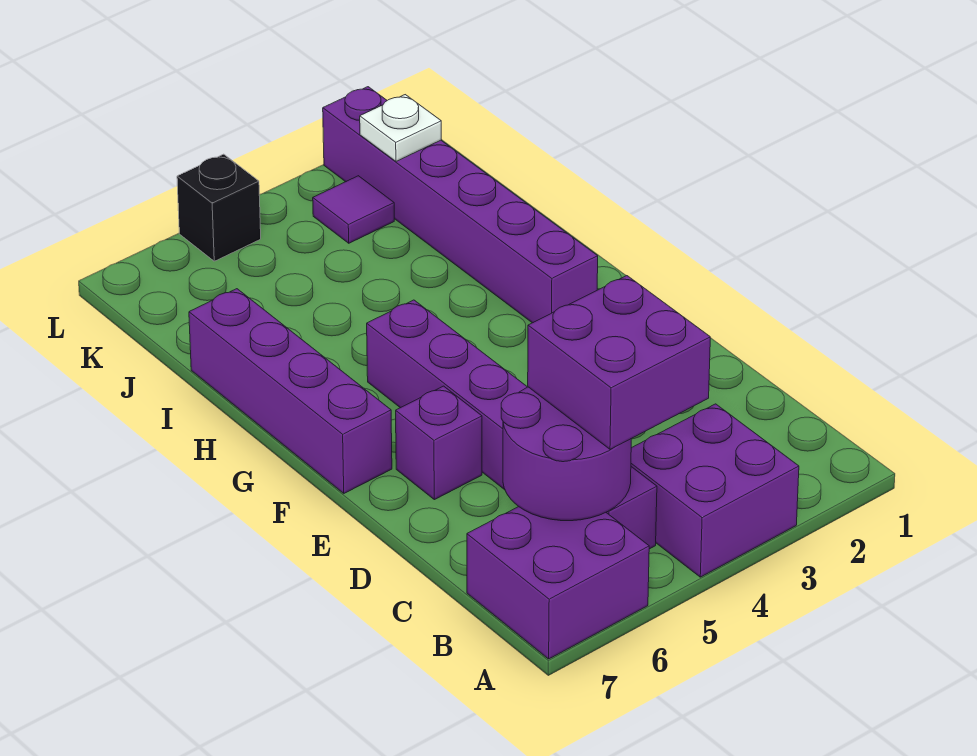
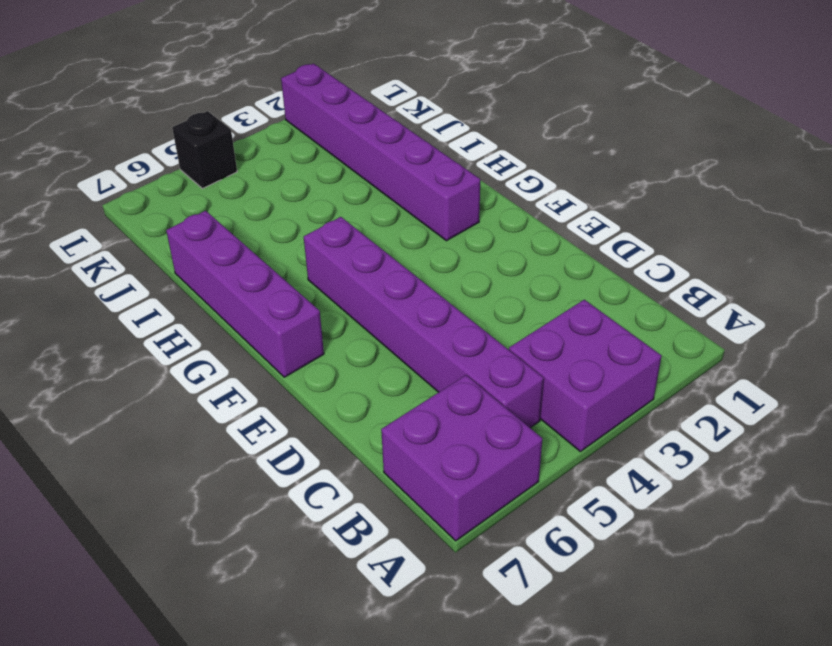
none -> purple brick E6 level 1
none -> purple tile K3 level 1

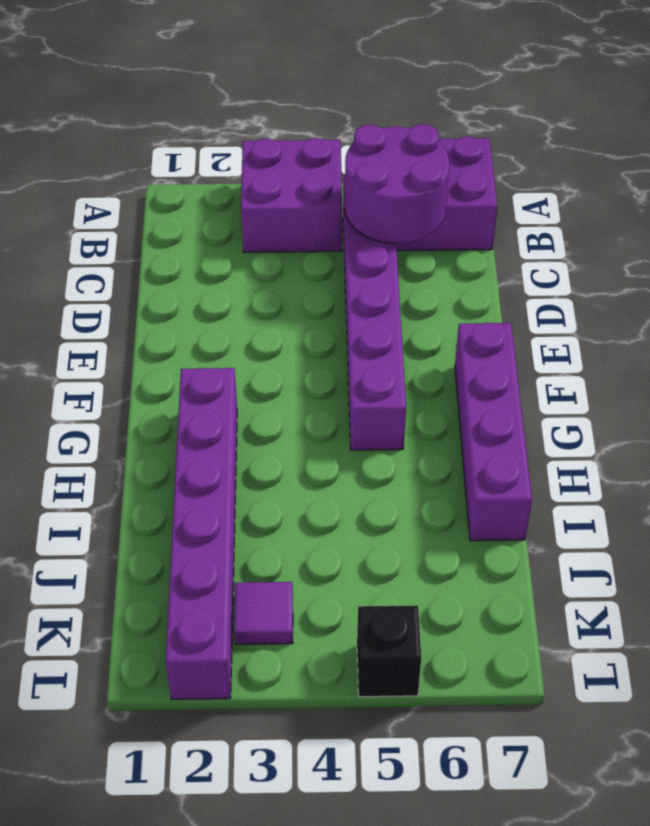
none -> purple brick E6 level 1
none -> white plate K2 level 2

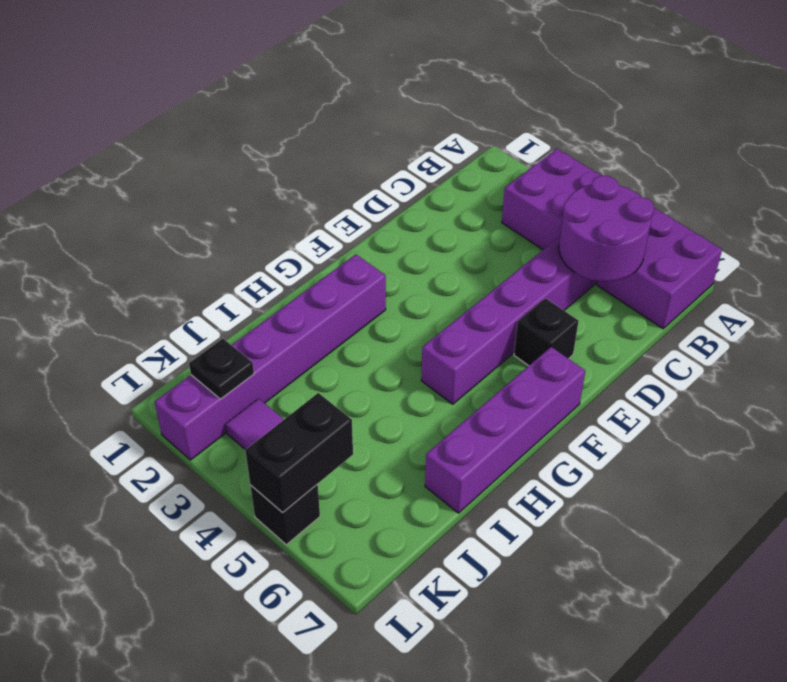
black brick E6 level 1 -> purple brick E6 level 1
black plate K2 level 2 -> white plate K2 level 2
black brick K5:L5 level 2 -> none
none -> purple brick B4:C5 level 3

